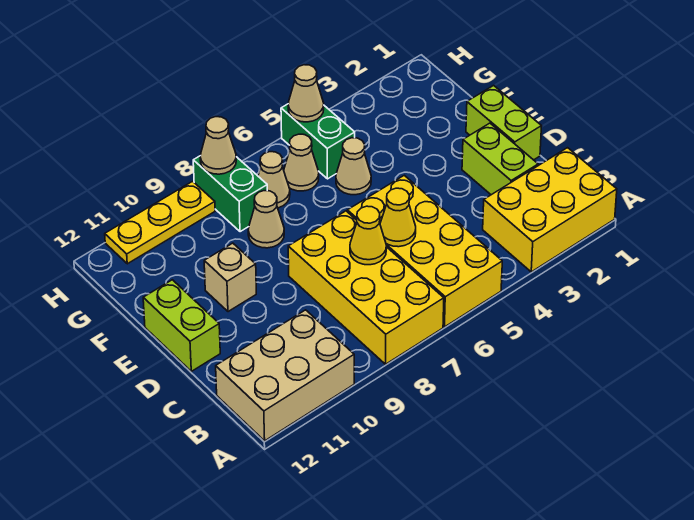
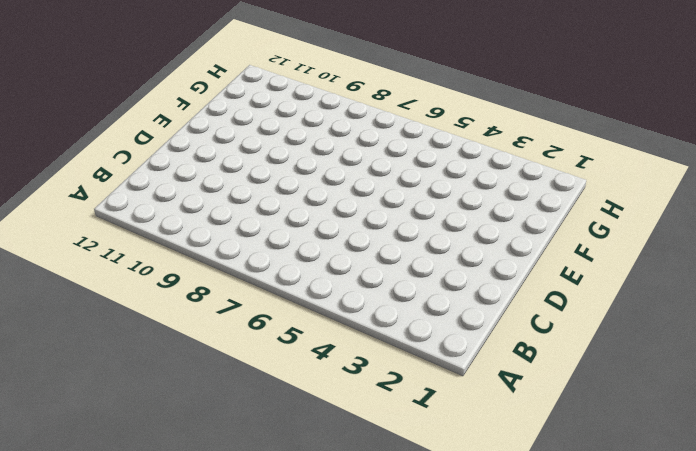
none -> yellow brick A1:B3 level 1
none -> yellow brick A5:D6 level 1
none -> yellow brick A7:D8 level 1

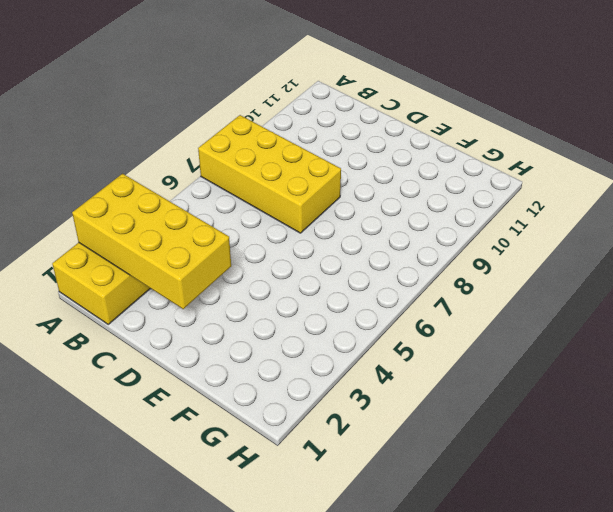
yellow brick A2:D3 level 2 -> yellow brick A5:D6 level 1
none -> tan brick A10:B12 level 1
none -> lime brick C2:D2 level 1
none -> lime brick D1:E1 level 1

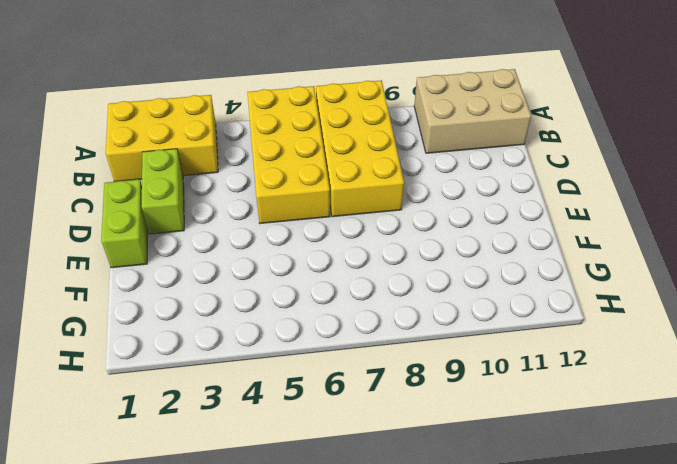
none -> lime brick D12:E12 level 1
none -> tan brick E10 level 1
none -> tan cone F5 level 1

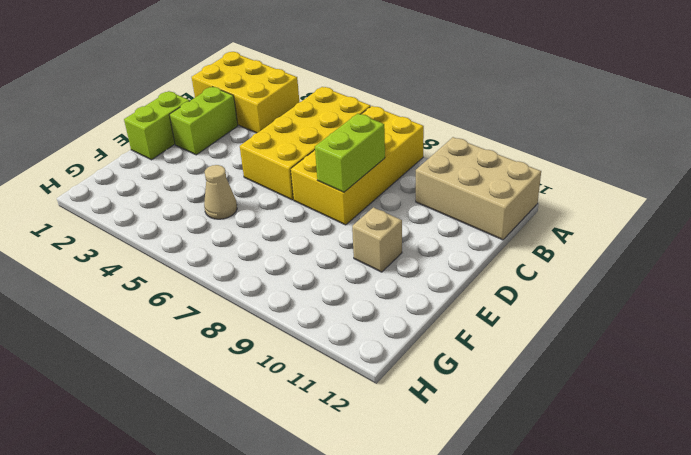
lime brick C8:D8 level 2 -> lime brick D12:E12 level 1
none -> tan cone F8 level 1
none -> green brick G5:H5 level 1
none -> tan cone G6 level 1

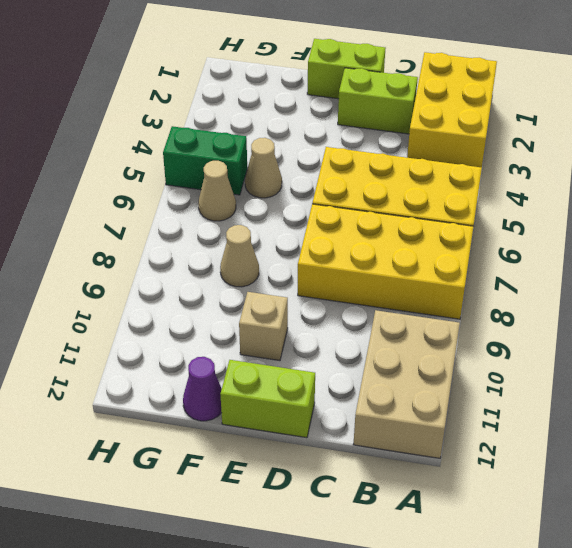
purple cone F12 level 1 -> none
none -> tan cone G7 level 1
none -> green brick G8:H8 level 1
none -> yellow plate H9:H11 level 1

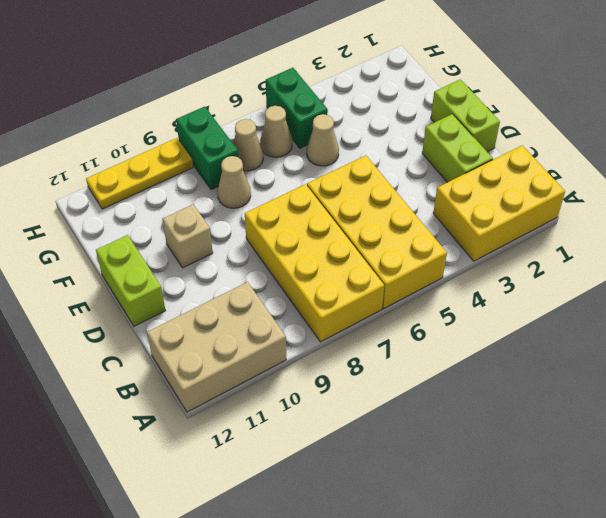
none -> yellow cone C6 level 2
none -> yellow cone C7 level 2
none -> tan cone H5 level 2

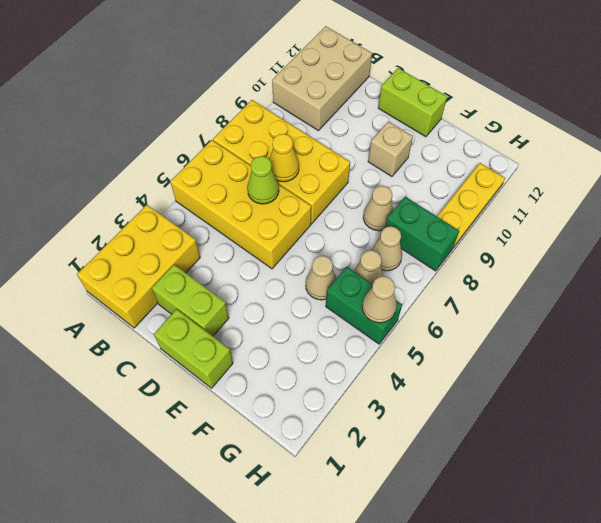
lime cone C6 level 2 -> yellow cone C6 level 2
none -> tan cone H8 level 2

